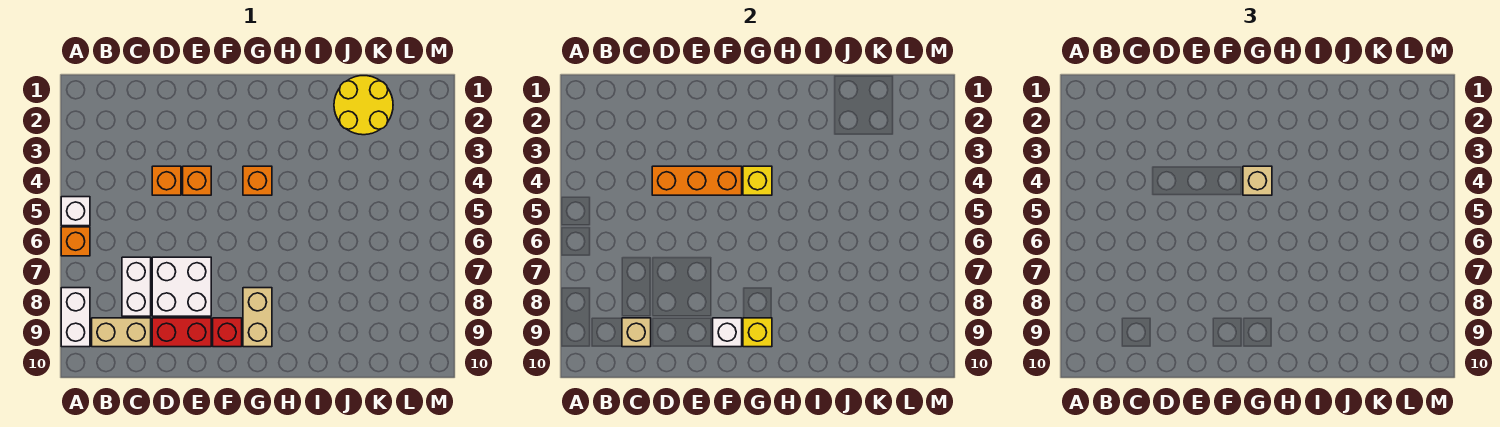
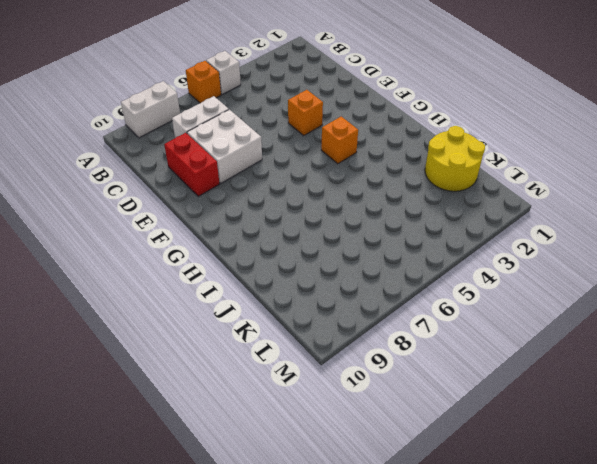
none -> tan brick B9:C9 level 1
none -> orange brick D4 level 1
none -> red brick F9 level 1

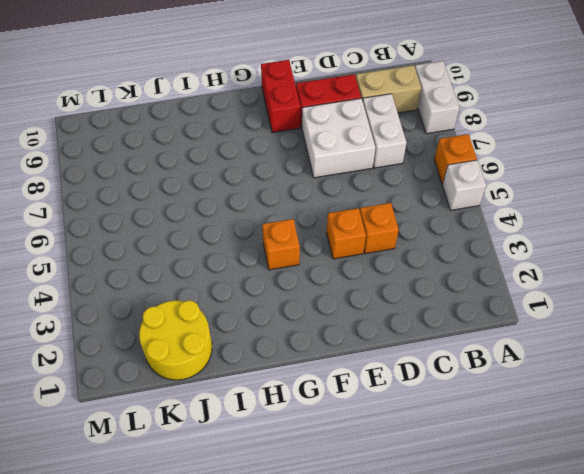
red brick F9:F10 level 1 -> red brick F9 level 1
none -> tan brick G8:G9 level 1
none -> tan brick C9 level 2
none -> orange brick D4:F4 level 2

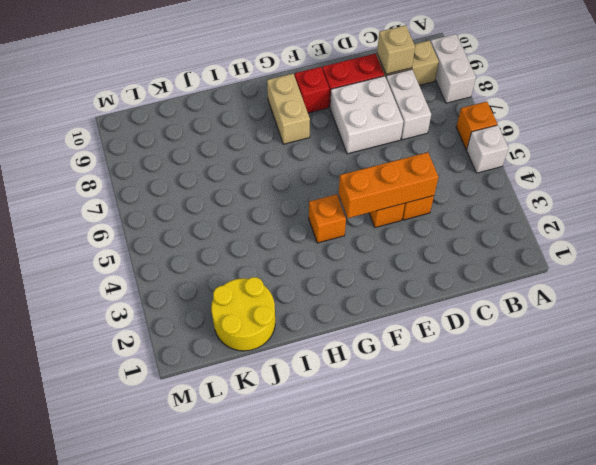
none -> white brick F9 level 2
none -> yellow brick G4 level 2
none -> yellow brick G9 level 2

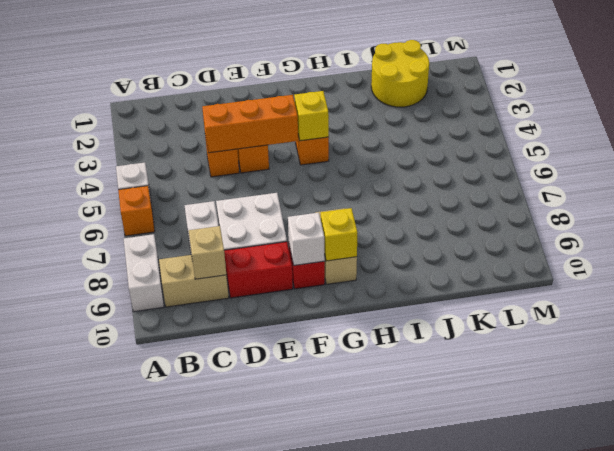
none -> tan brick G4 level 3

